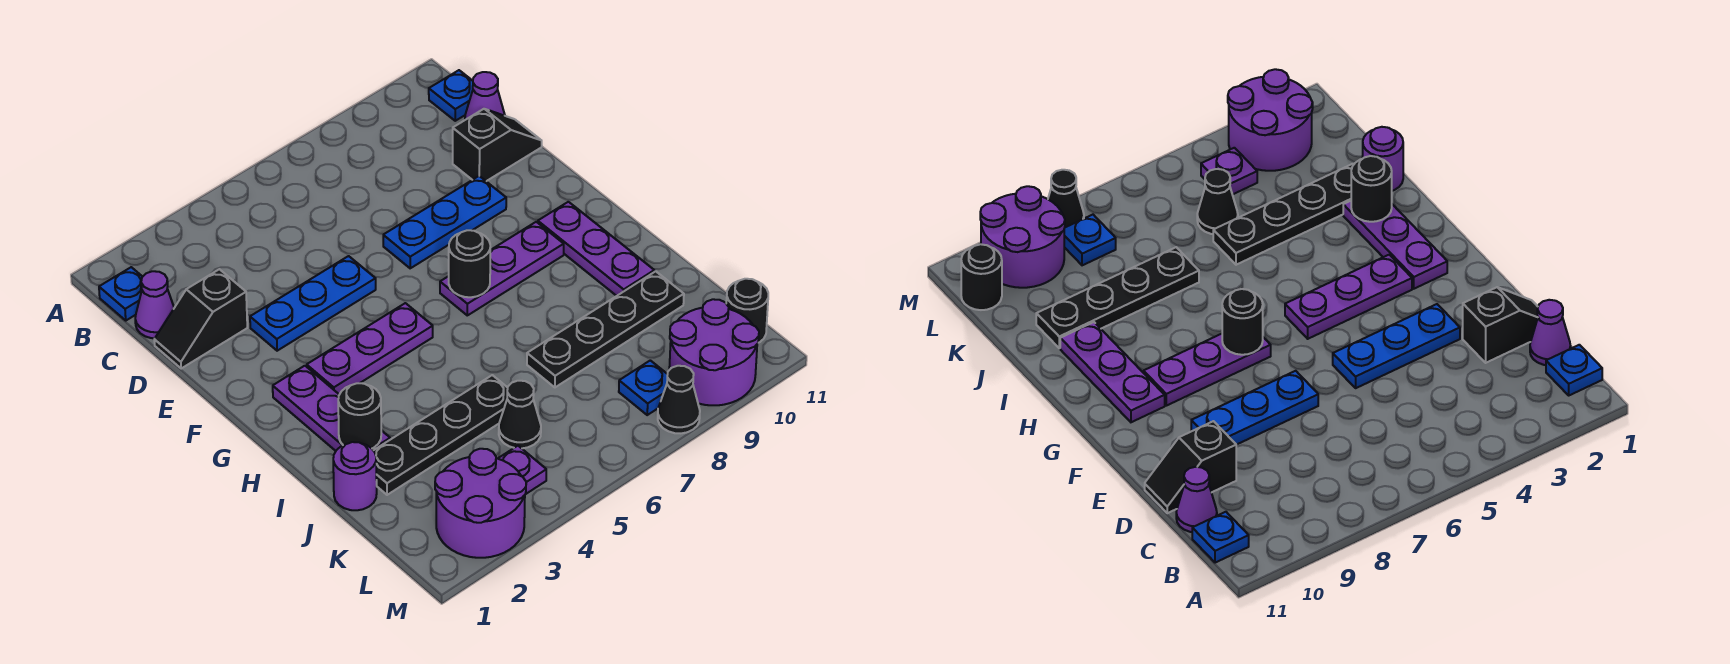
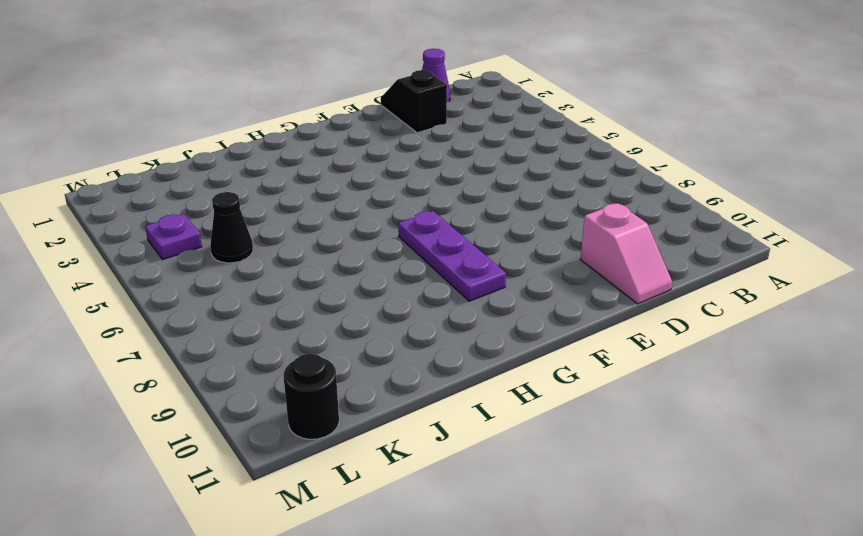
pink slope D10:D11 level 1 top 10 -> black slope D10:D11 level 1 top 10
none -> blue plate B1 level 1
none -> blue plate B11 level 1
none -> purple cone C11 level 1

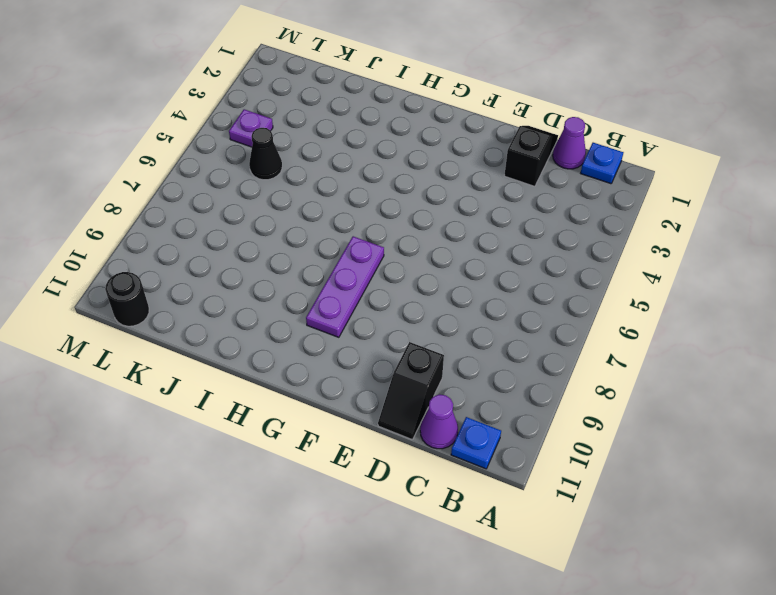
none -> blue plate E3:E5 level 1
none -> blue plate E7:E9 level 1
none -> purple plate G2:I2 level 1

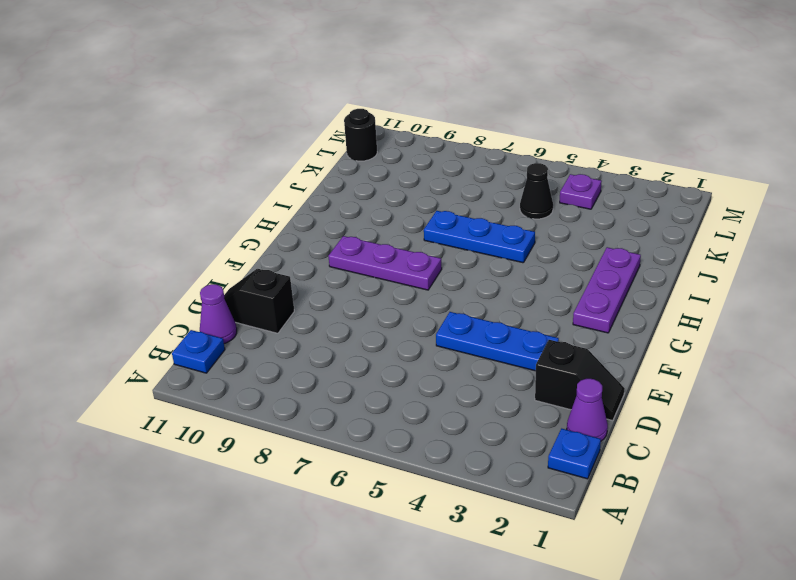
blue plate I5:I7 level 1 -> blue plate E7:E9 level 1
none -> purple plate G3:G5 level 1
none -> purple plate G10:I10 level 1
none -> purple round brick J1 level 1

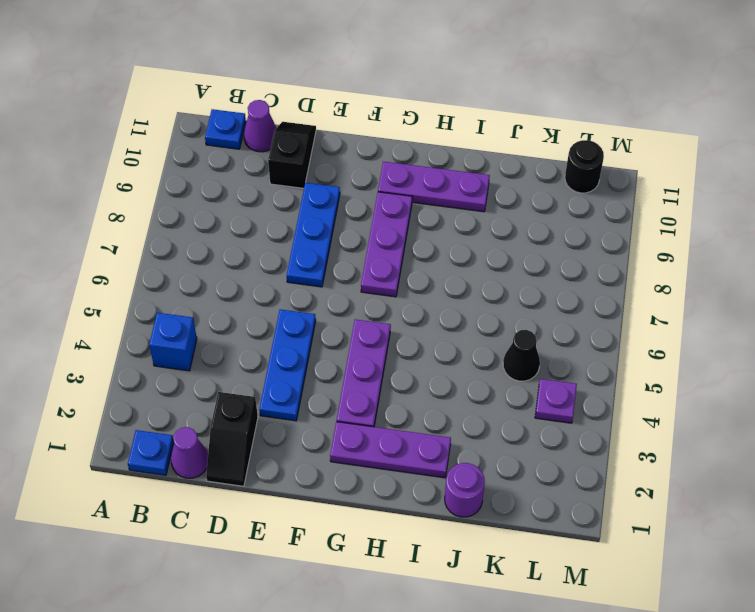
blue brick B4 level 1 -> none
none -> black plate J2:J5 level 1
none -> black plate J7:J10 level 1
none -> purple round brick L2:M3 level 1

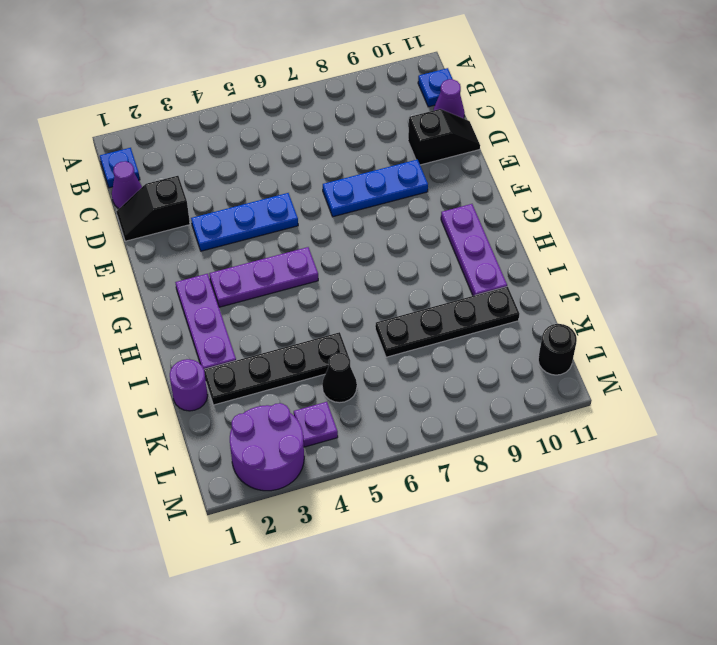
none -> purple plate G7:G9 level 1
none -> blue plate L8 level 1
none -> purple round brick L9:M10 level 1

